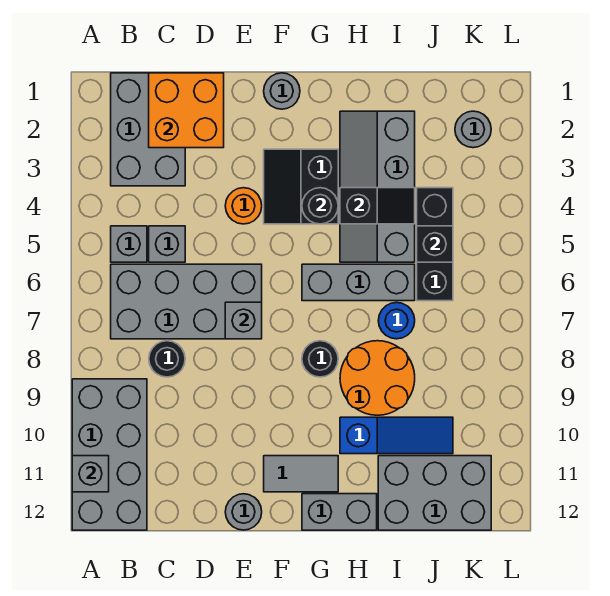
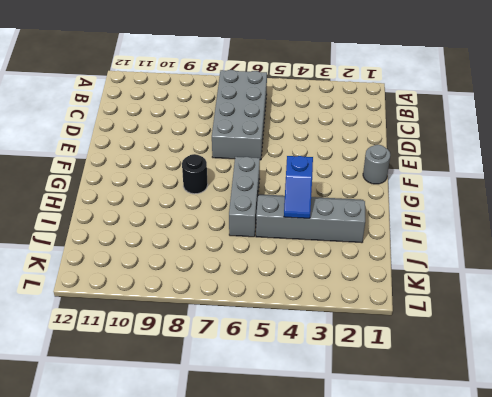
blue slope H4:I4 level 2 top H -> black slope H4:I4 level 2 top H
none -> grey brick A9:B12 level 1
none -> grey brick B1:C3 level 1
none -> grey brick B5 level 1

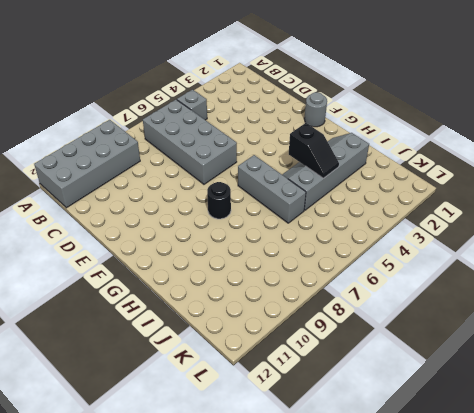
none -> grey brick B1:C3 level 1
none -> grey brick C5 level 1
none -> black round brick C8 level 1

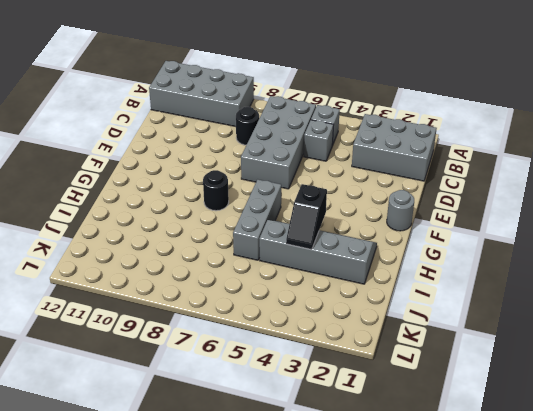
none -> orange round brick E4 level 1
none -> grey round brick E12 level 1
none -> black slope F3:G4 level 1 top G

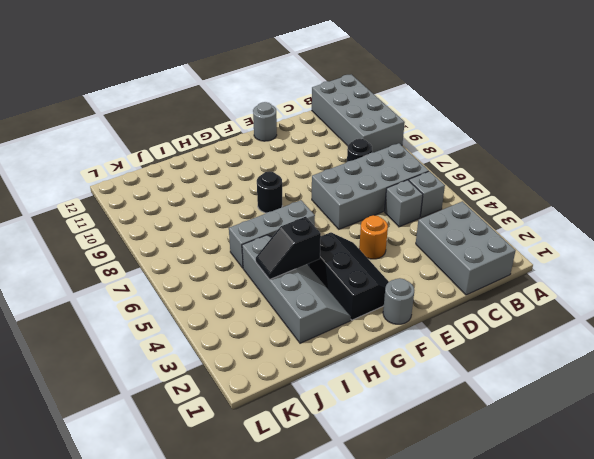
black slope F2:G4 level 1 top G -> black slope F3:G4 level 1 top G
none -> grey tile F11:G11 level 1
none -> grey brick G12:H12 level 1
none -> orange round brick H8:I9 level 1

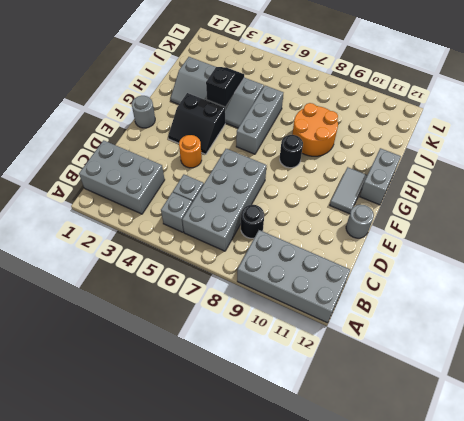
none -> blue slope H10:J10 level 1 top H
none -> blue round brick I7 level 1
none -> grey brick I11:K12 level 1

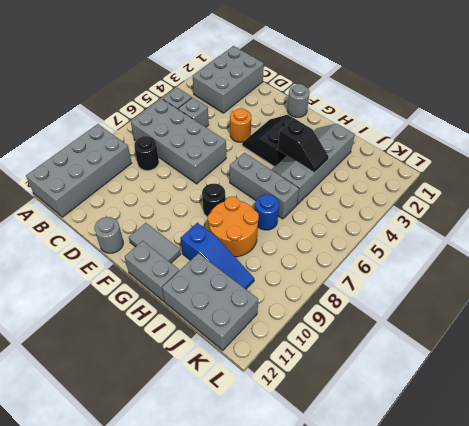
none -> black brick J4:J6 level 1
none -> grey round brick K2 level 1
none -> grey brick A11 level 2

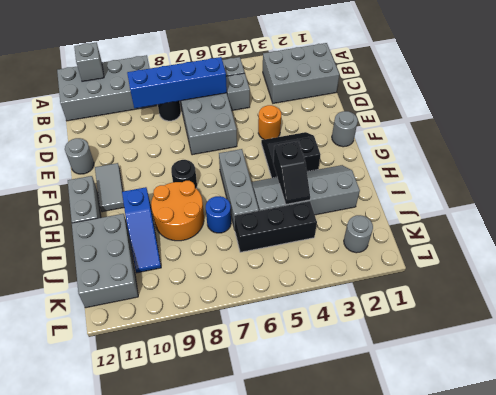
blue brick C6:C9 level 2 -> none
none -> orange brick C1:D2 level 2
none -> grey brick E7 level 2
none -> black round brick G4 level 2

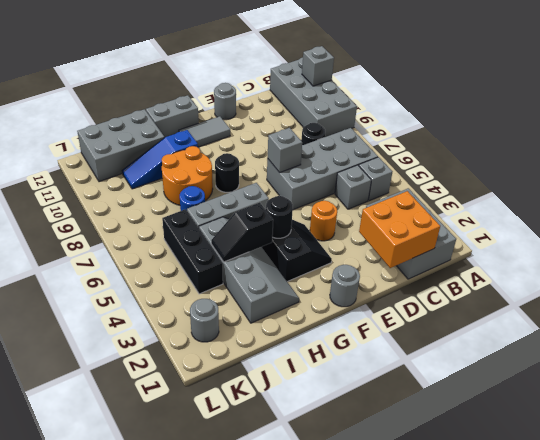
none -> black brick J5 level 2

